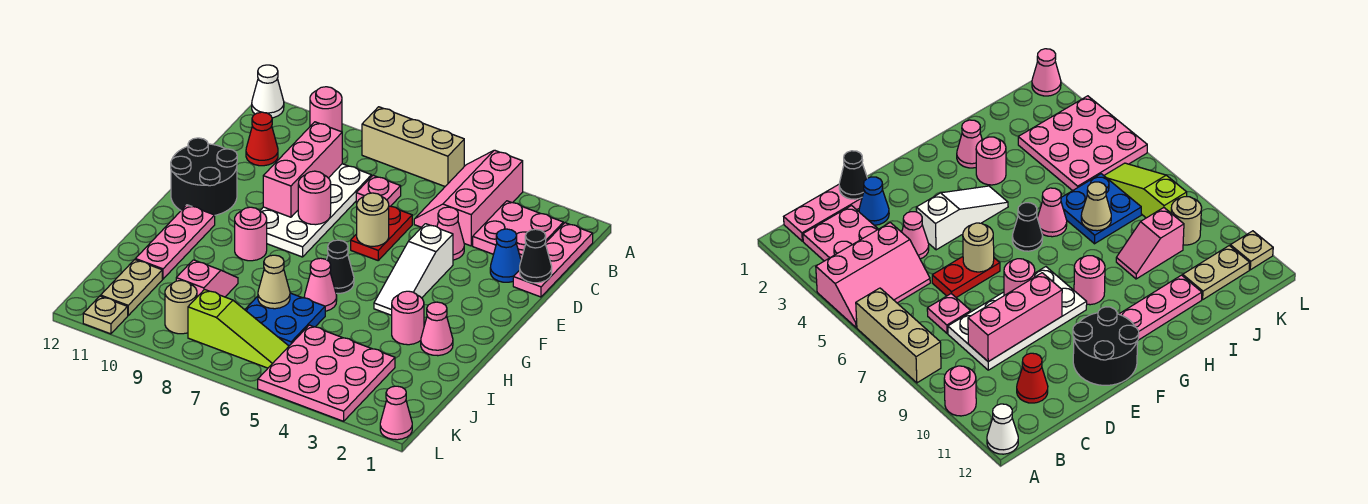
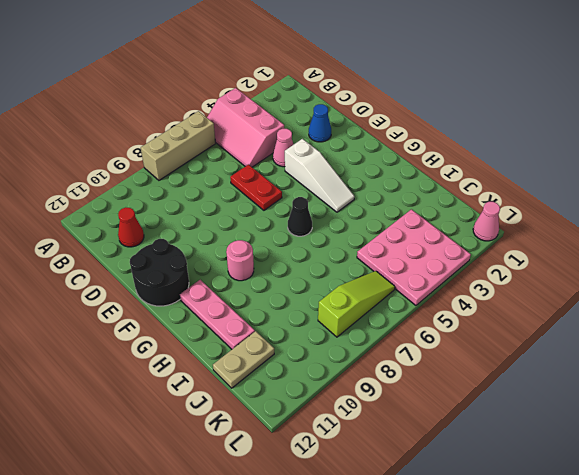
tan plate J11:J12 level 1 -> tan plate J11:K11 level 1
none -> pink round brick A10 level 1
none -> white cone A12 level 1
none -> pink plate B1:D1 level 1
none -> pink plate B2:C3 level 1

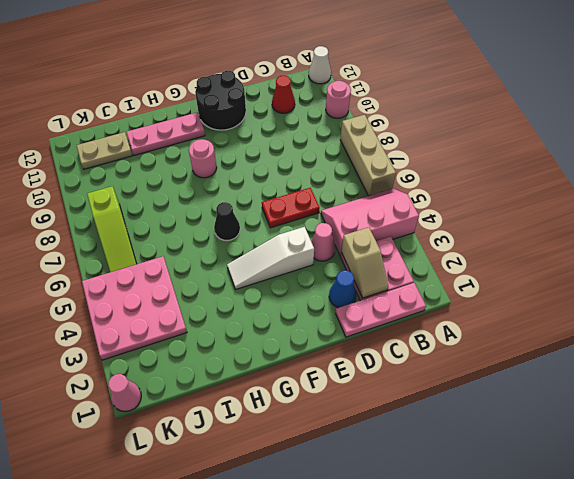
tan slope C2:C3 level 2 top 3 -> none
none -> pink plate C7 level 1
none -> white plate C8:F9 level 1
none -> pink cone H2 level 1
none -> pink round brick H3 level 1

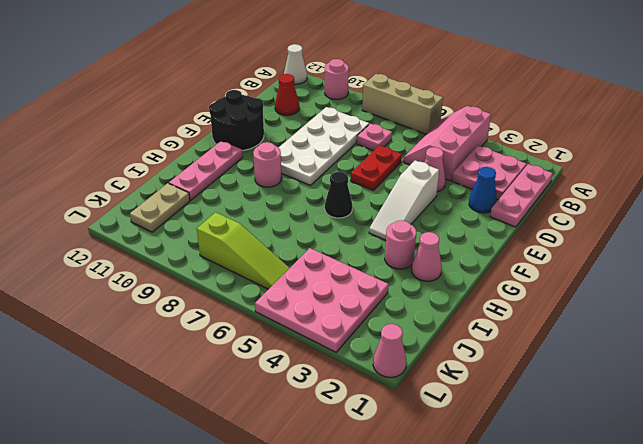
none -> pink cone H6 level 1
none -> blue plate I6:J7 level 1
none -> pink slope I9:J9 level 1 top J
none -> tan round brick K9 level 1

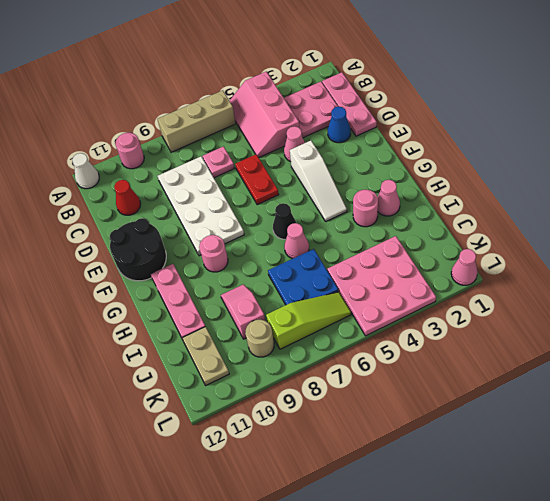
none -> tan plate L11 level 1
none -> pink brick C9:E9 level 2
none -> black cone D1 level 2
none -> tan round brick E6 level 2

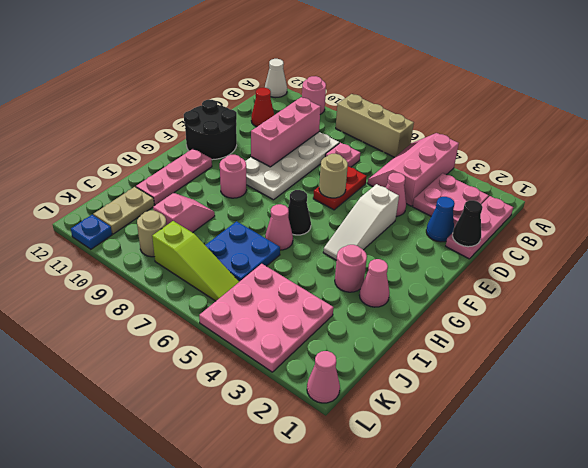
blue plate L11 level 1 -> tan plate L11 level 1
none -> pink round brick E8 level 2
none -> tan cone I7 level 2

